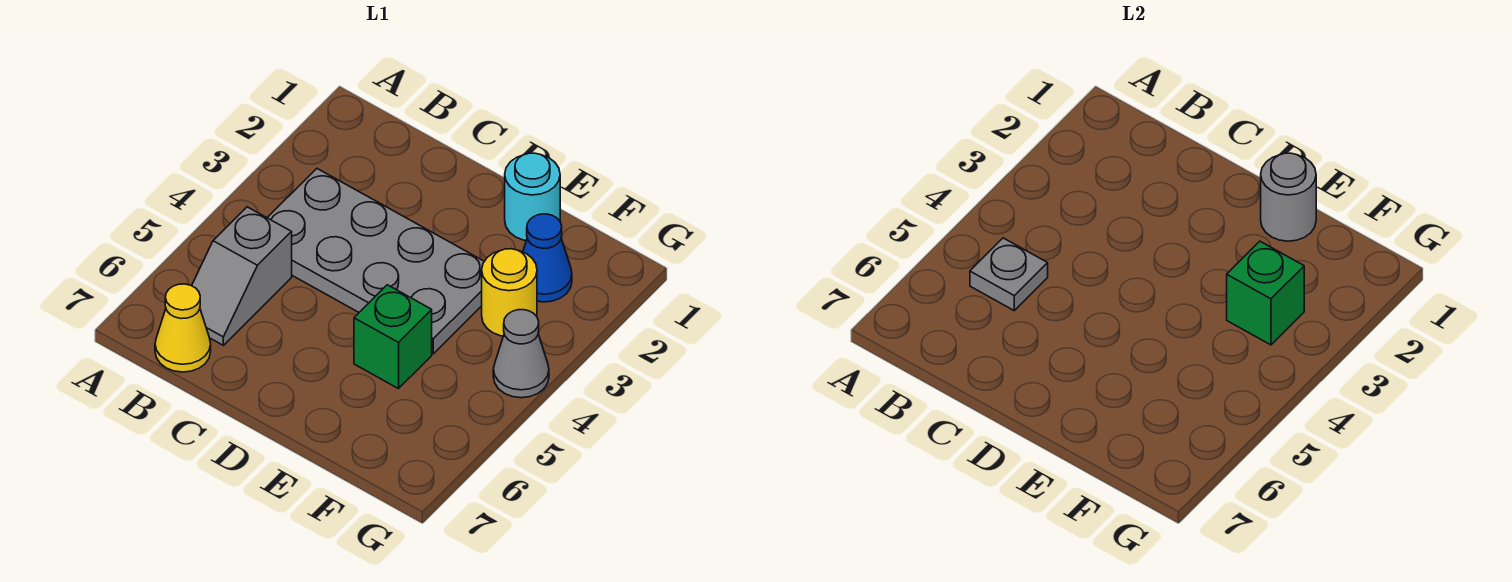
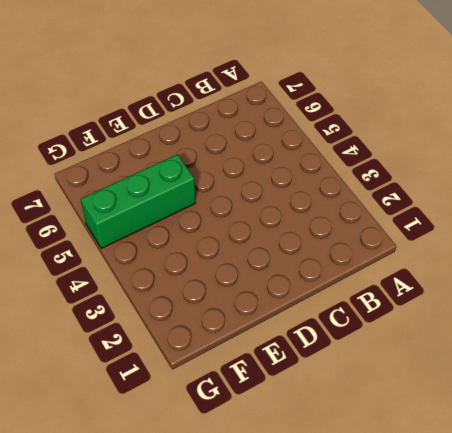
green brick E5:G5 level 1 -> green brick E5 level 1
none -> grey plate B3:E4 level 1
none -> grey slope B5:B6 level 1 top 5

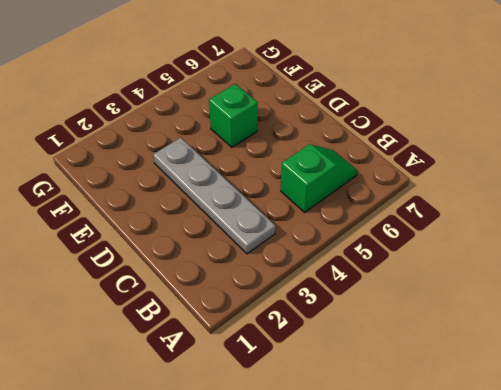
grey plate B3:E3 level 1 -> grey plate B3:E4 level 1
green slope B5:B6 level 1 top 5 -> grey slope B5:B6 level 1 top 5
none -> yellow cone B7 level 1
none -> cyan round brick E1 level 1

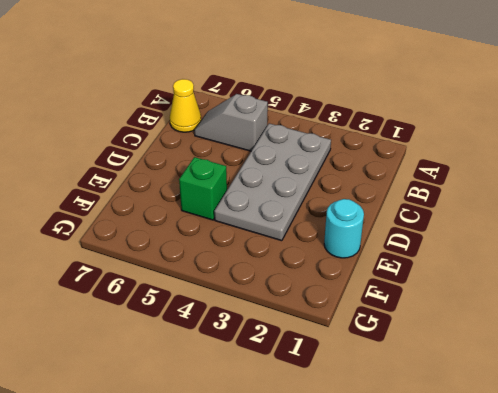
none -> blue cone F2 level 1
none -> yellow round brick F3 level 1

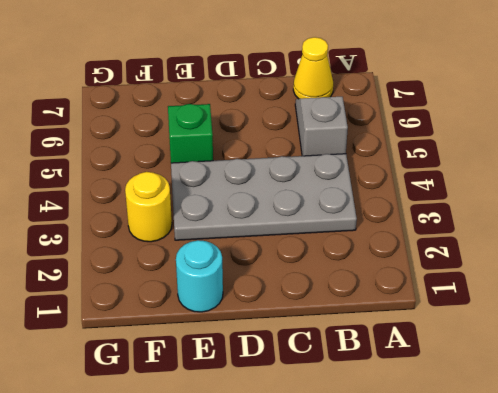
none -> blue cone F2 level 1
none -> grey cone G4 level 1

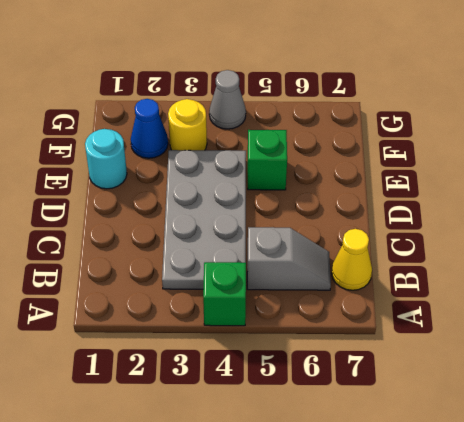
green brick A4 level 1 -> green brick F3 level 2
none -> grey plate B5 level 2
none -> grey round brick E1 level 2

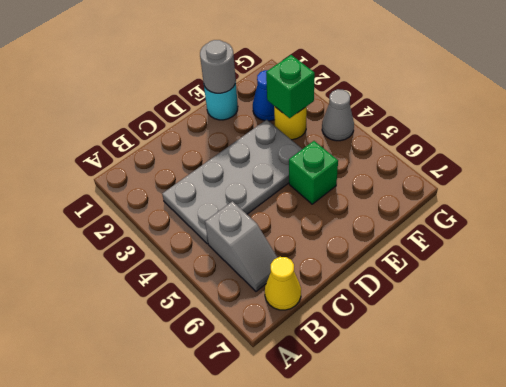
none -> grey plate B5 level 2

